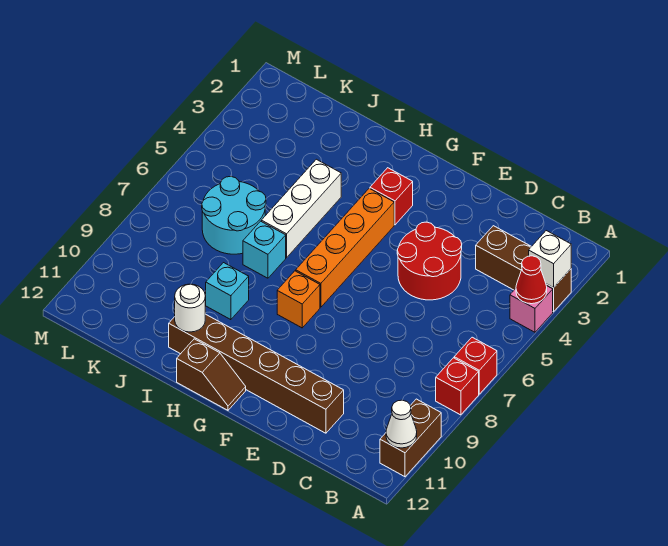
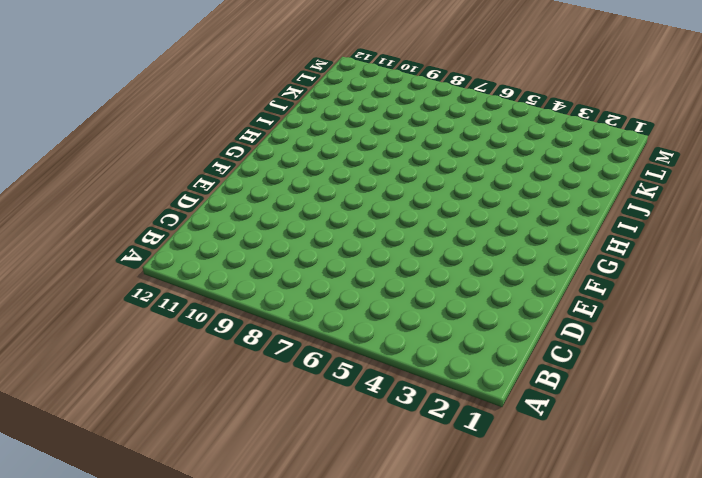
none -> brown brick A3:C3 level 1
none -> pink brick A4 level 1
none -> red brick A7 level 1

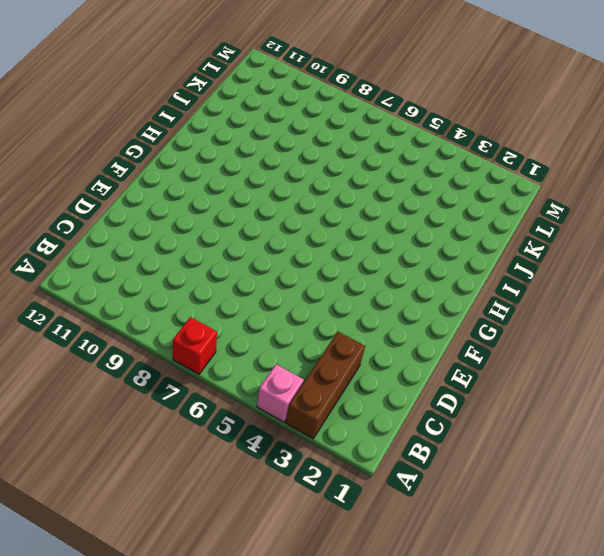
none -> red brick A8 level 1
none -> brown brick A10:A11 level 1
none -> red round brick D4:E5 level 1

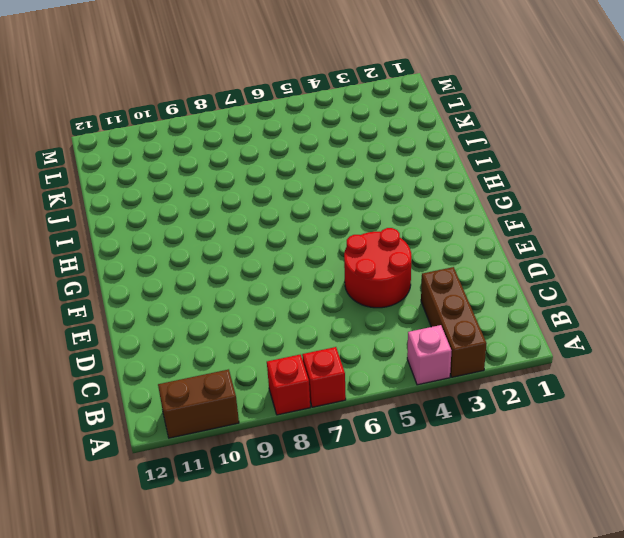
none -> brown brick D11:I11 level 1
none -> red brick G3 level 1
none -> orange brick G4:G7 level 1

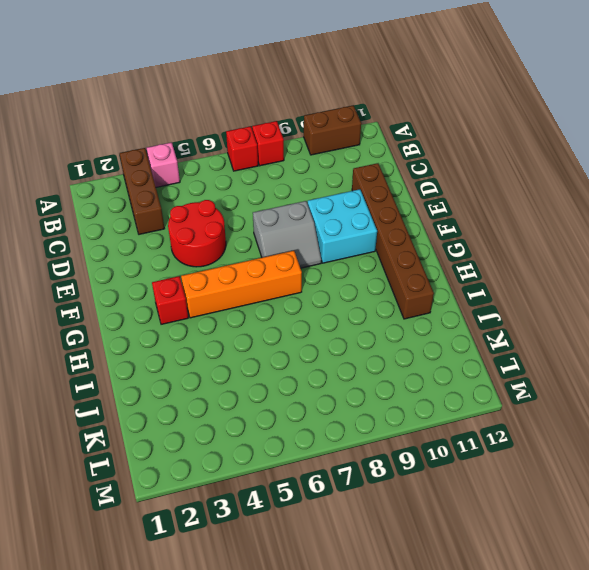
grey slope E7:F8 level 1 top E -> none
cyan brick E9:F10 level 1 -> none
none -> orange brick G8 level 1
none -> brown slope G12:H12 level 1 top H
none -> white brick I4:I6 level 1

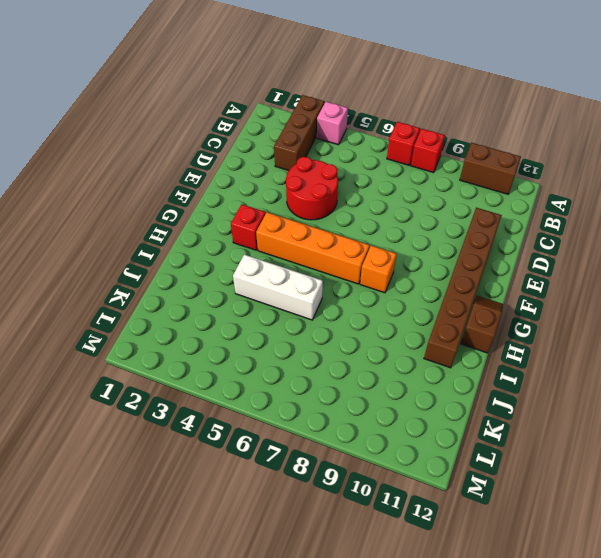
none -> cyan brick I7 level 1
none -> cyan brick I9 level 1
none -> cyan round brick J6:K7 level 1

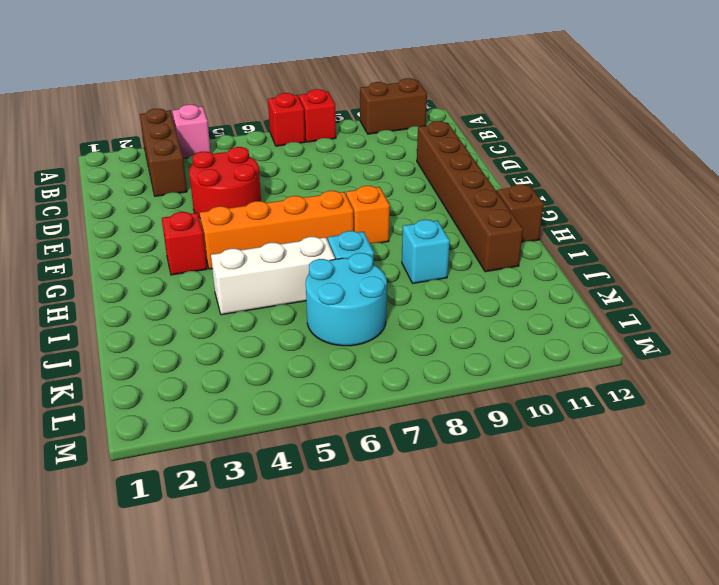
none -> white brick A3 level 2
none -> red cone A4 level 2
none -> white cone A11 level 2

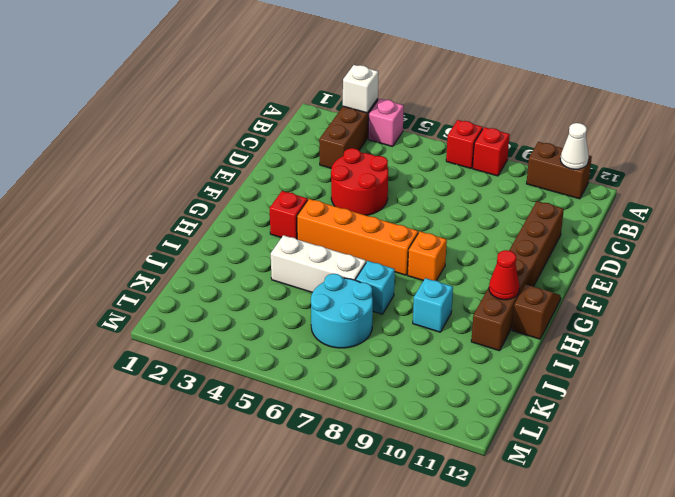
red cone H11 level 2 -> red cone A4 level 2
none -> white round brick I11 level 2

